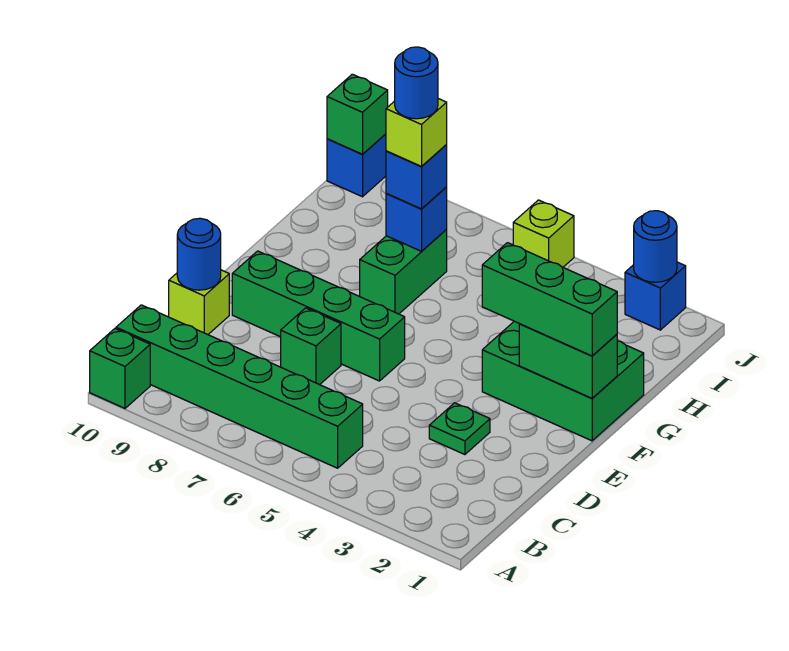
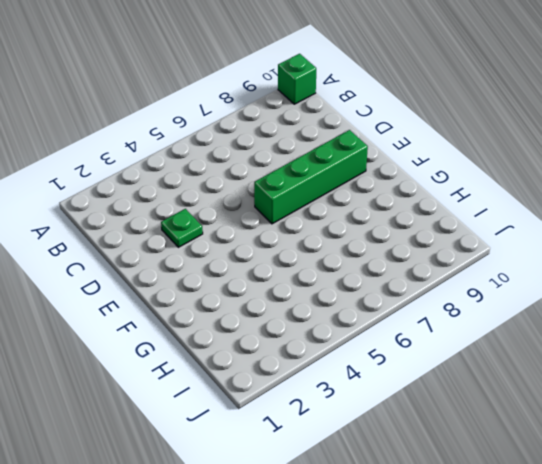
none -> green brick B5:B10 level 1
none -> green brick D7 level 1
none -> lime brick D10 level 1

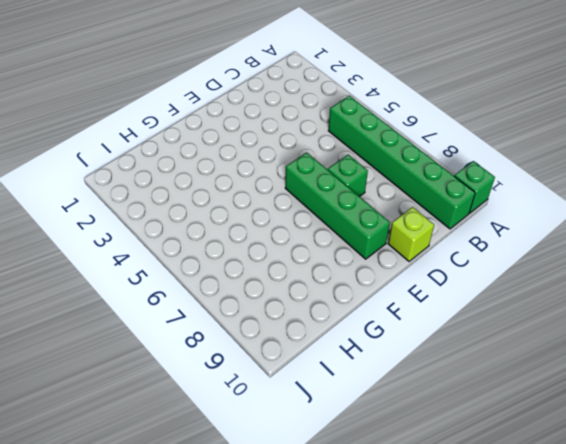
none -> green plate D3 level 1
none -> green brick F1:G3 level 1
none -> green brick G7:H7 level 1

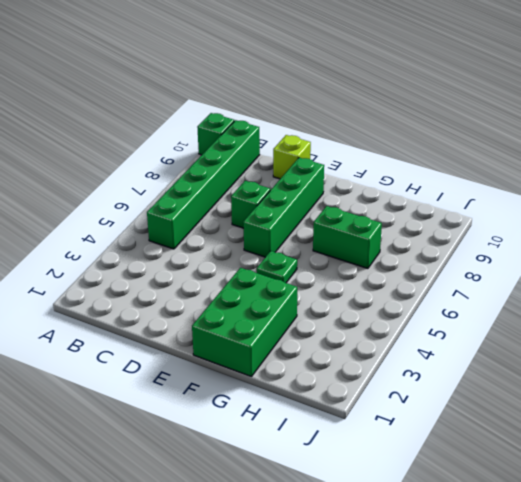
green plate F5 level 1 -> green plate D3 level 1
none -> blue brick J2 level 1
none -> lime brick J5 level 1
none -> blue brick J10 level 1

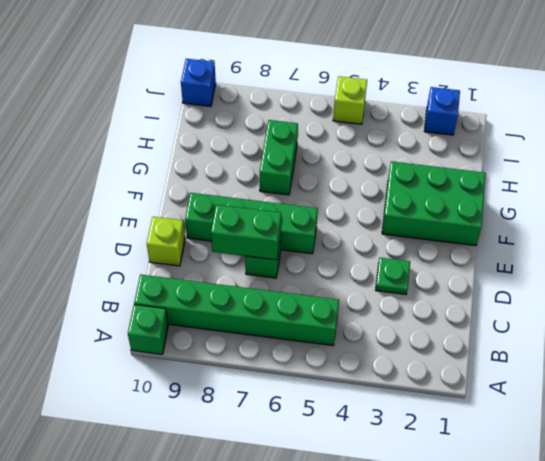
green brick D7:D8 level 2 -> green brick F1:F2 level 2
none -> blue round brick D10 level 2
none -> blue brick H7 level 2
none -> blue round brick J2 level 2

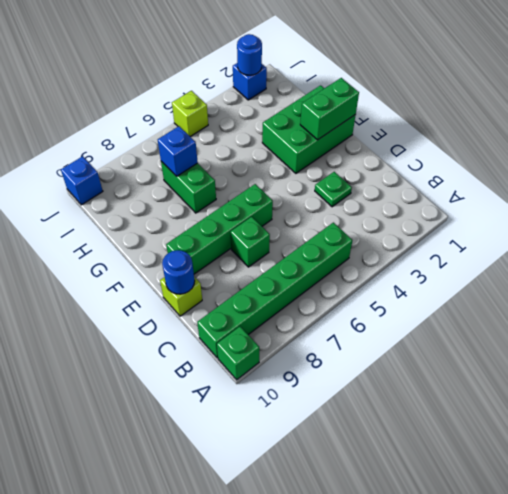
none -> green brick J10 level 2
none -> green brick F1:F3 level 3
none -> blue brick H7 level 3

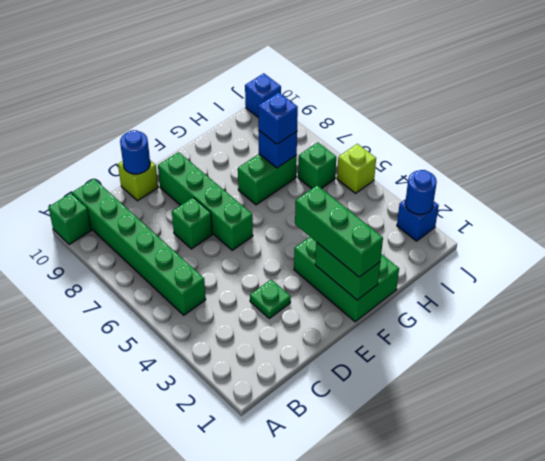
green brick I6 level 1 -> green brick J10 level 2
none -> lime brick H7 level 4
none -> blue round brick H7 level 5

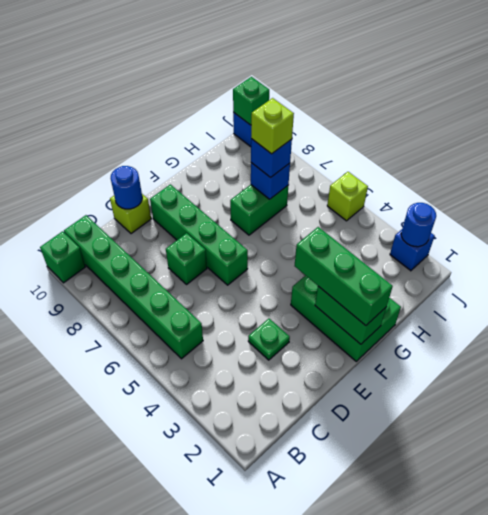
none -> blue round brick H7 level 5

